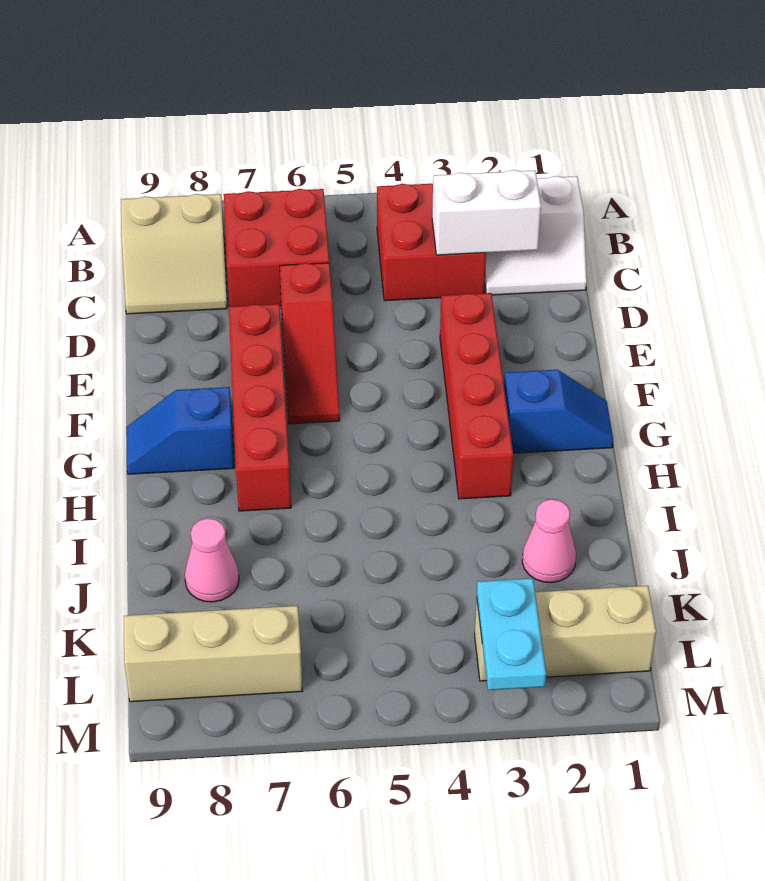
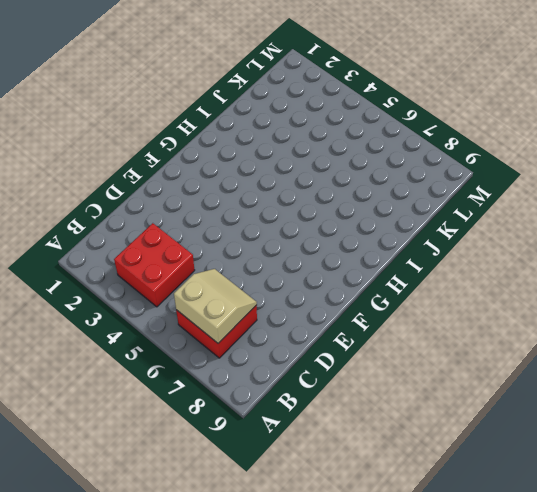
tan slope B6:C7 level 2 top B -> tan slope B8:C9 level 1 top B
none -> white slope B1:C2 level 1 top B
none -> red slope D6:F6 level 1 top D
none -> red brick E3:H3 level 1

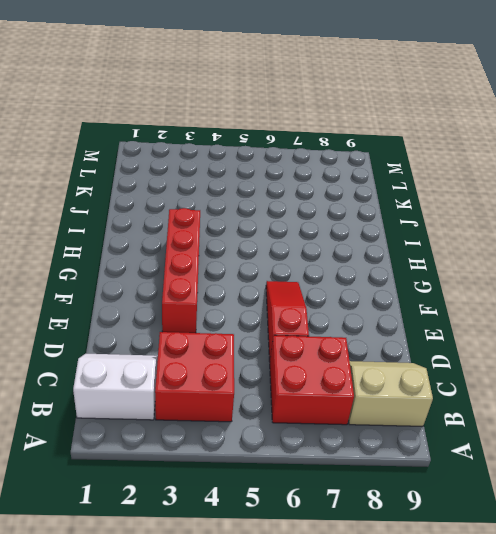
none -> red brick E7:H7 level 1
none -> blue slope G1:G2 level 1 top 2
none -> blue slope G8:G9 level 1 top 8

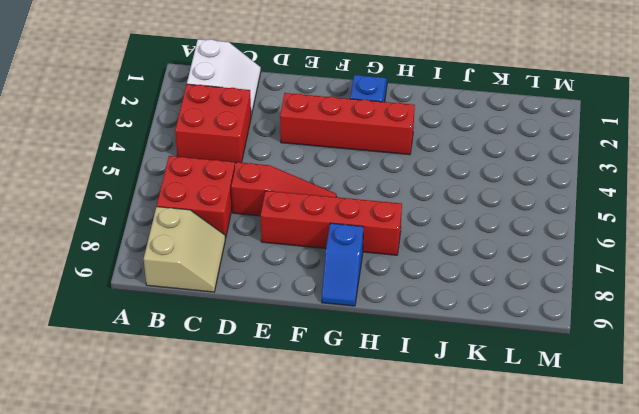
none -> pink cone J2 level 1
none -> pink cone J8 level 1
none -> tan brick L1:L3 level 1

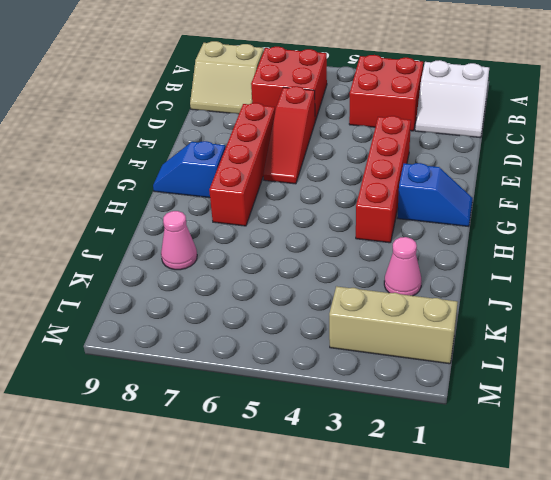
none -> tan brick L7:L9 level 1
none -> white brick C2:C3 level 2
none -> cyan plate L3:M3 level 2

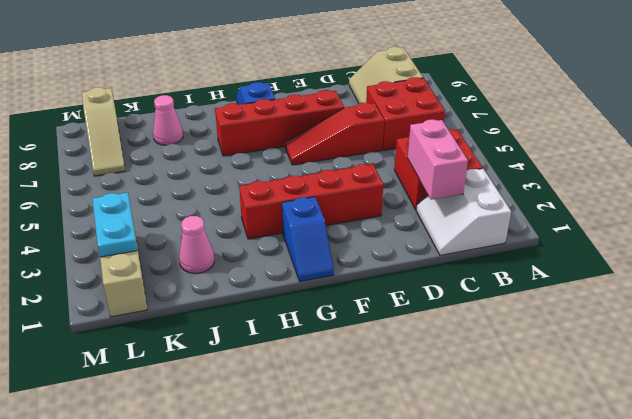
pink brick C2:C3 level 2 -> white brick C2:C3 level 2
cyan plate L2:L3 level 2 -> cyan plate L3:M3 level 2
tan slope L7:L9 level 1 top 9 -> tan brick L7:L9 level 1

